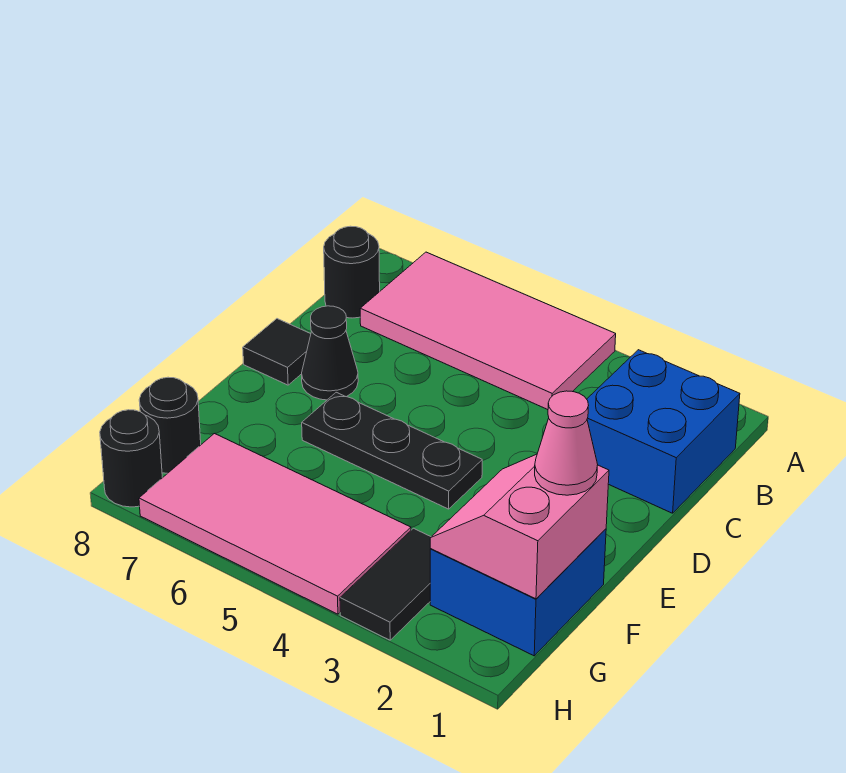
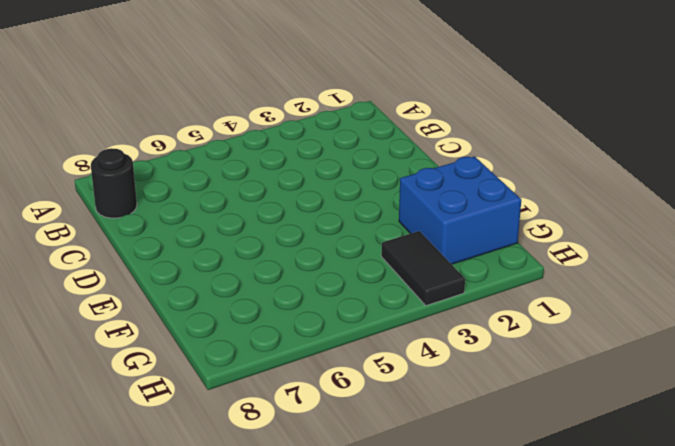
none -> pink tile A4:B7 level 1
none -> blue brick B1:C2 level 1
none -> black cone D7 level 1

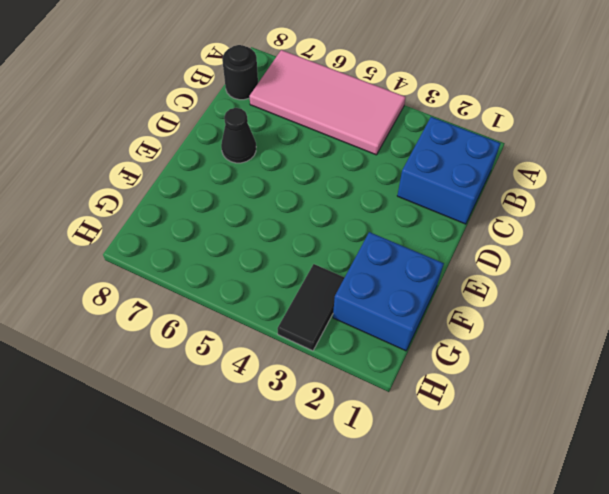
none -> black tile D8 level 1
none -> black plate E4:E6 level 1
none -> pink tile G4:H7 level 1

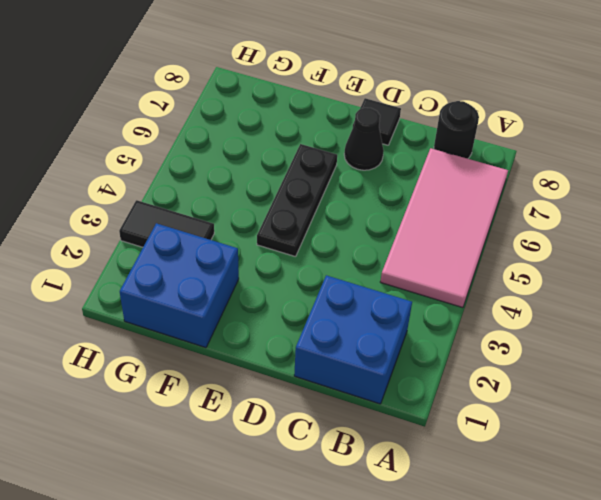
none -> pink tile G4:H7 level 1
none -> black round brick G8 level 1
none -> black round brick H8 level 1

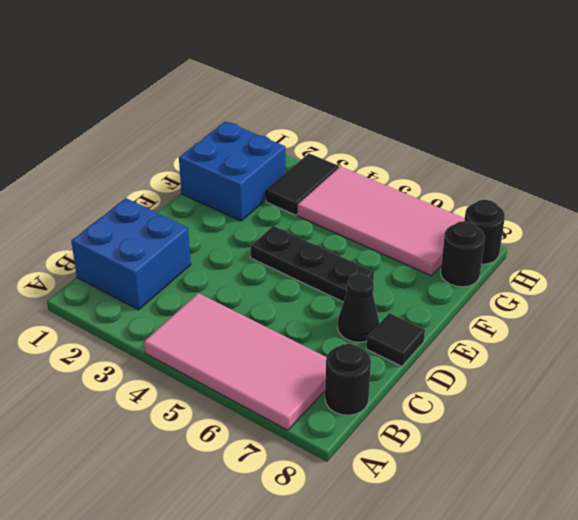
none -> pink slope F1:G2 level 2 top 1
none -> pink cone F1 level 3

